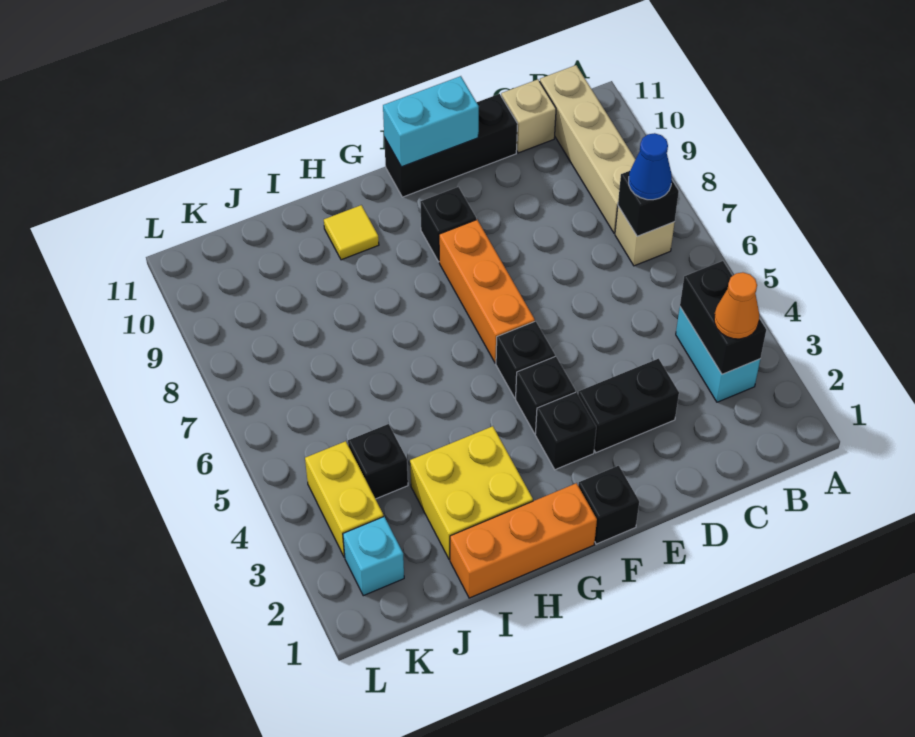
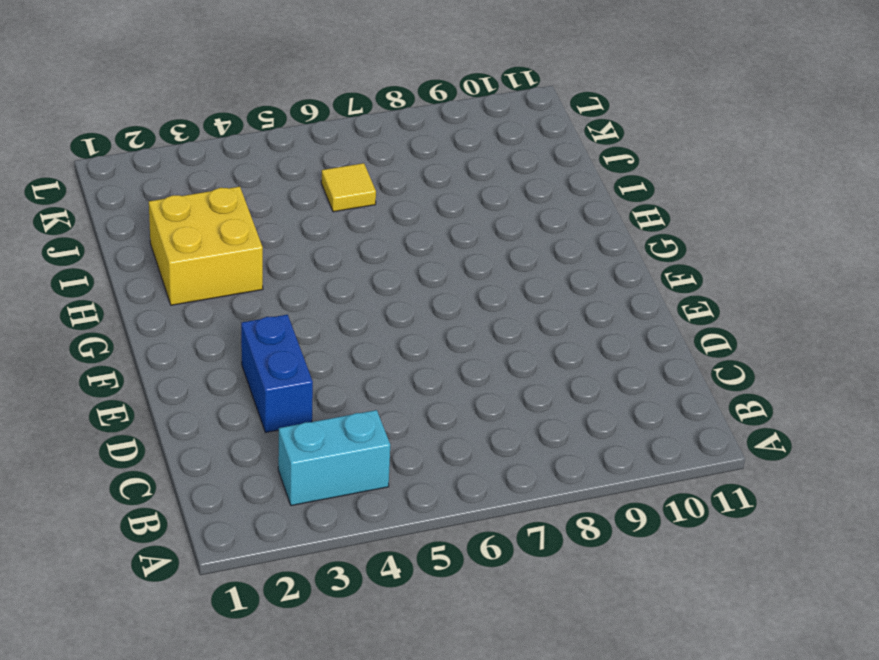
blue brick D3:E3 level 1 -> black brick D3:E3 level 1
yellow tile J6 level 1 -> yellow tile H10 level 1
none -> tan brick B7 level 1
none -> tan brick B8:B11 level 1
none -> tan brick C11 level 1

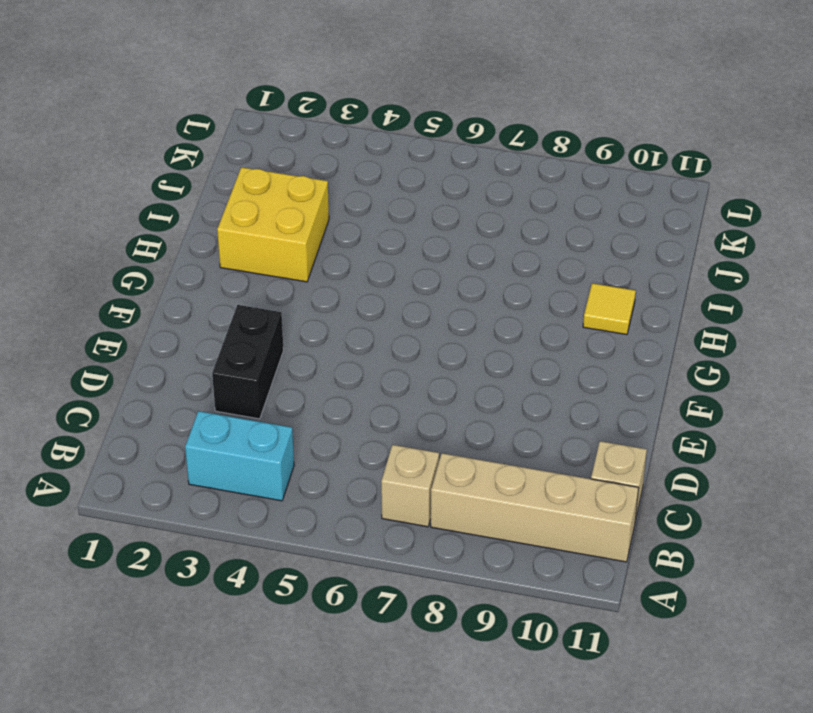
none -> black brick D11:F11 level 1
none -> black brick F1 level 1
none -> black brick F3 level 1

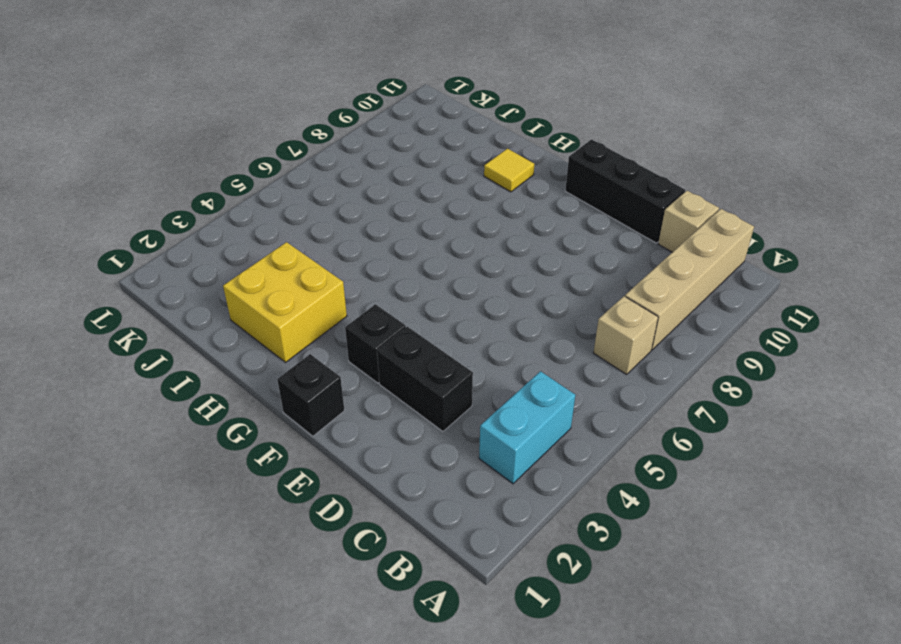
none -> black brick F4 level 1
none -> black brick F5 level 1
none -> orange brick F6:F8 level 1

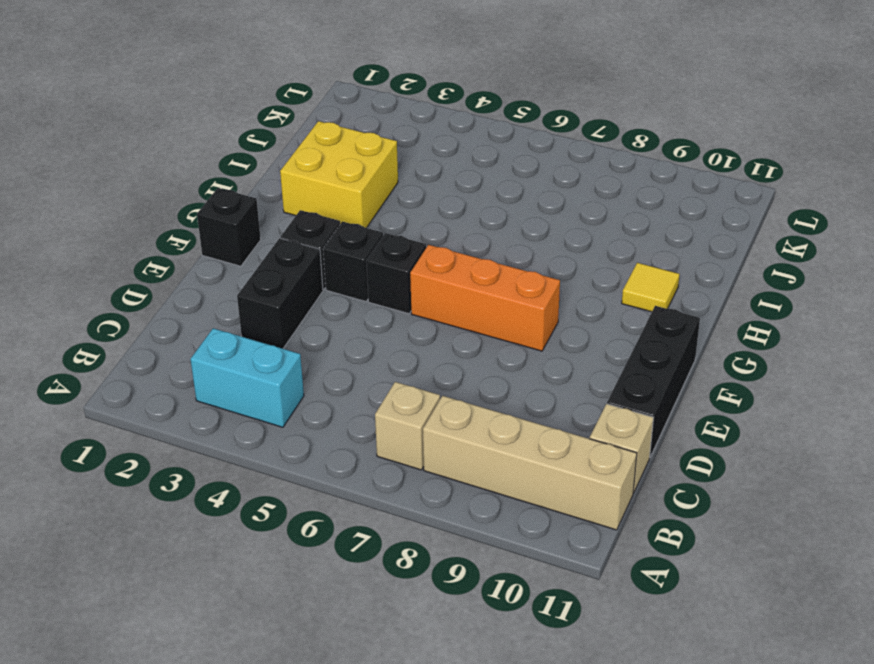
none -> black brick F9 level 1
none -> orange brick G1:I1 level 1
none -> black brick J4 level 1

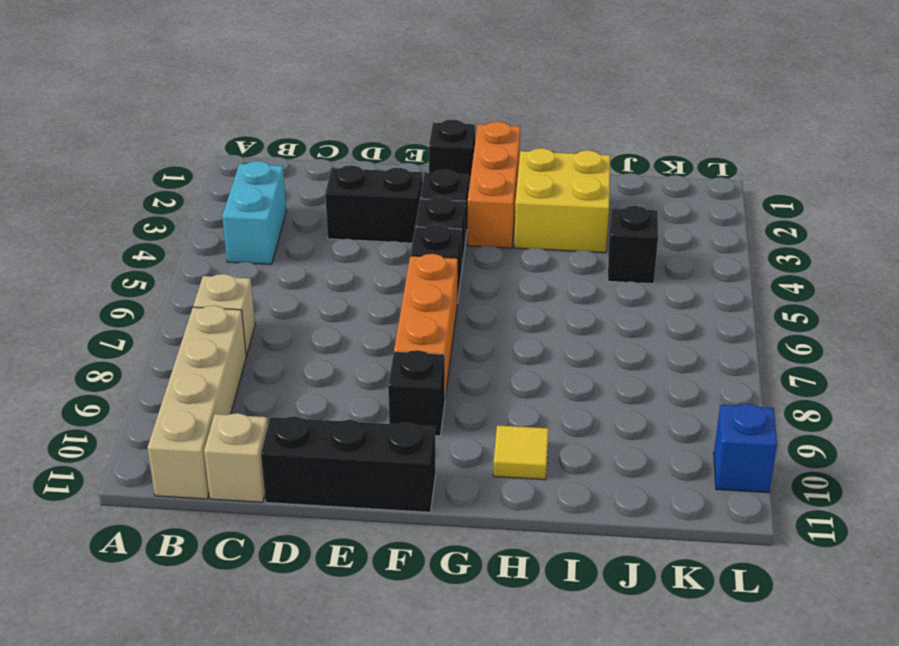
orange brick G1:G3 level 1 -> orange brick G1:I1 level 1
blue brick L10 level 1 -> none
none -> cyan brick K2 level 1
none -> yellow brick K3:K4 level 1
none -> black brick B3:B4 level 2

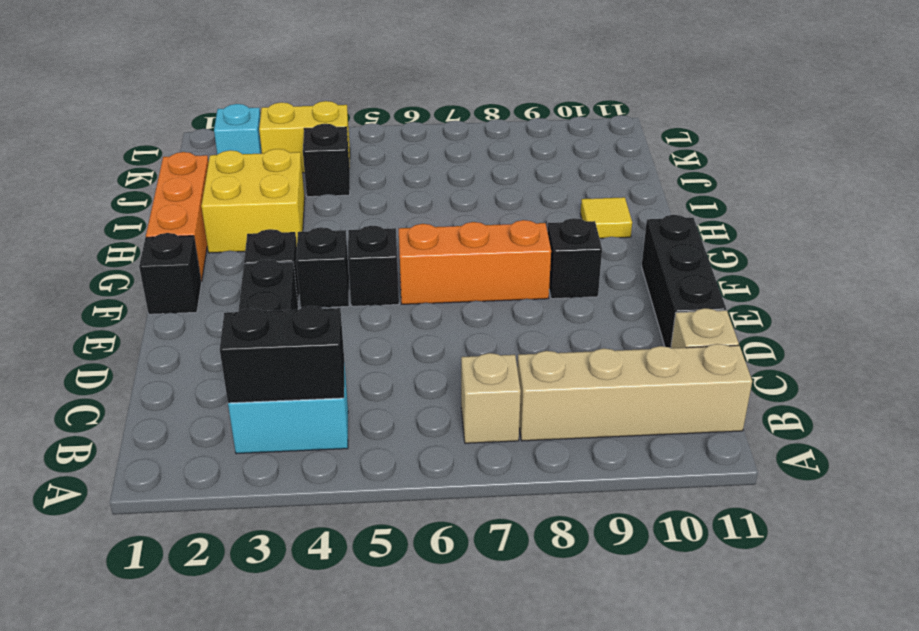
none -> black brick B7 level 2
none -> cyan brick E11:F11 level 2
none -> orange cone B3 level 3

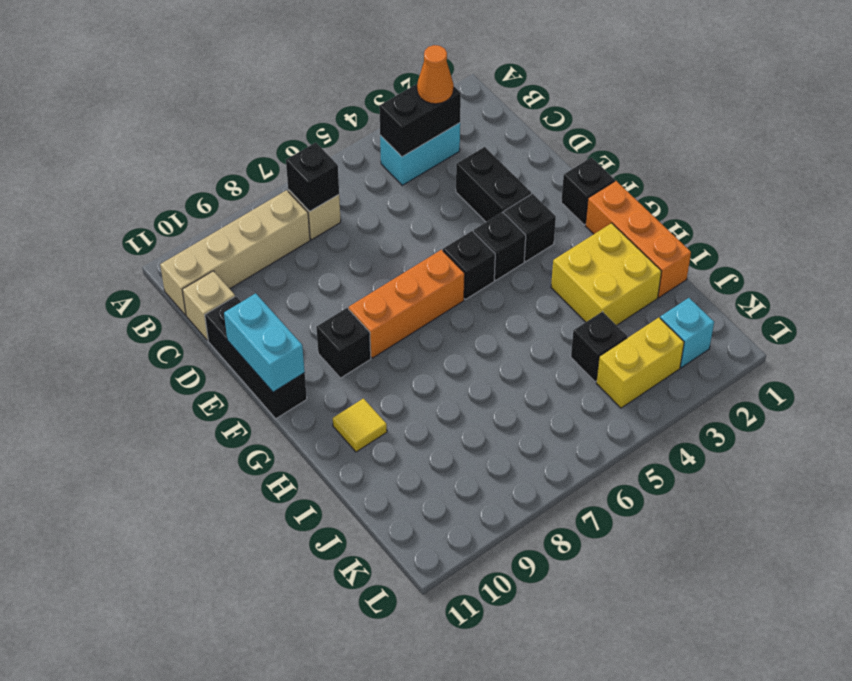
none -> blue cone B7 level 3

